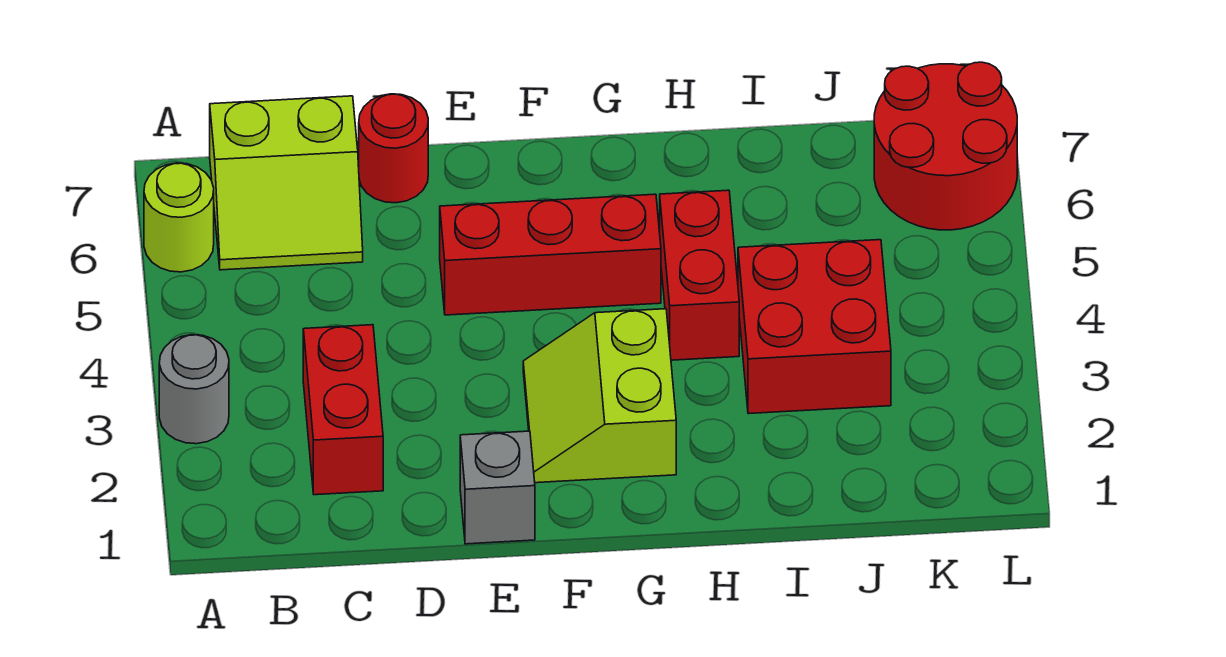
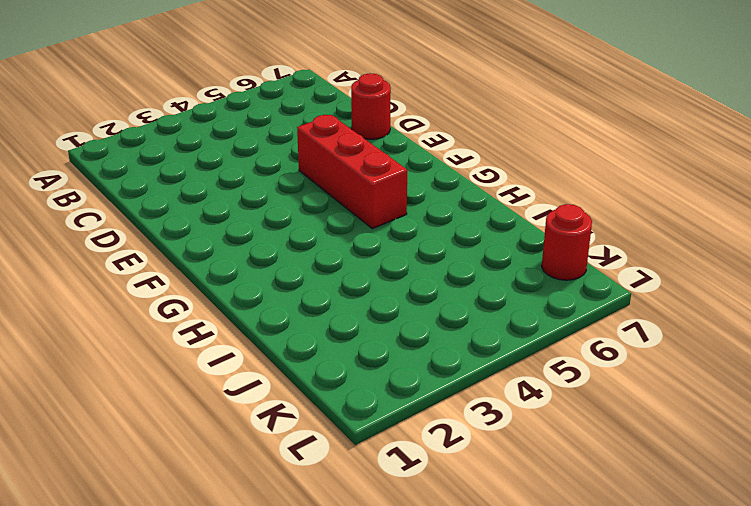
red round brick K7 level 1 -> red round brick K6:L7 level 1
none -> grey round brick A3 level 1
none -> lime round brick A6 level 1

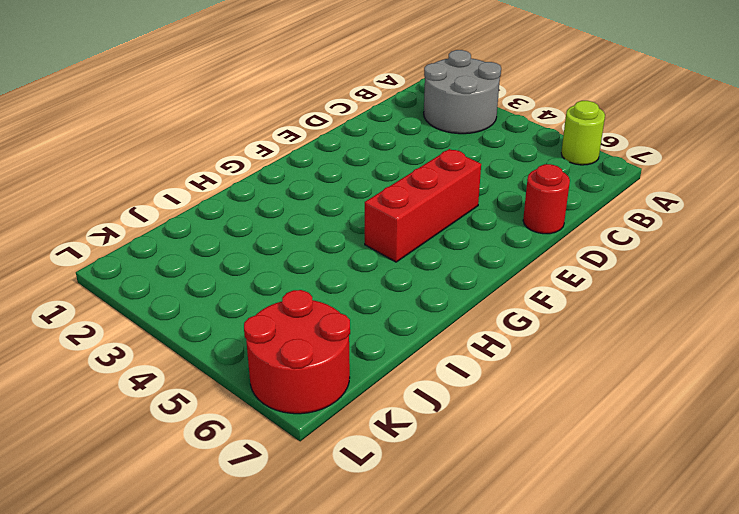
grey round brick A2:B3 level 1 -> grey round brick A3 level 1
none -> lime slope B6:C7 level 1 top 7
none -> red brick C2:C3 level 1

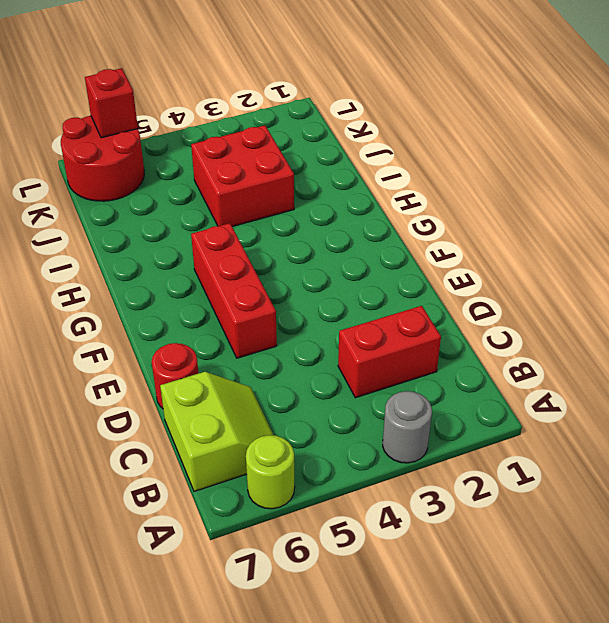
red brick L6 level 2 -> none
none -> grey brick E1 level 1
none -> lime slope F2:G3 level 1 top G

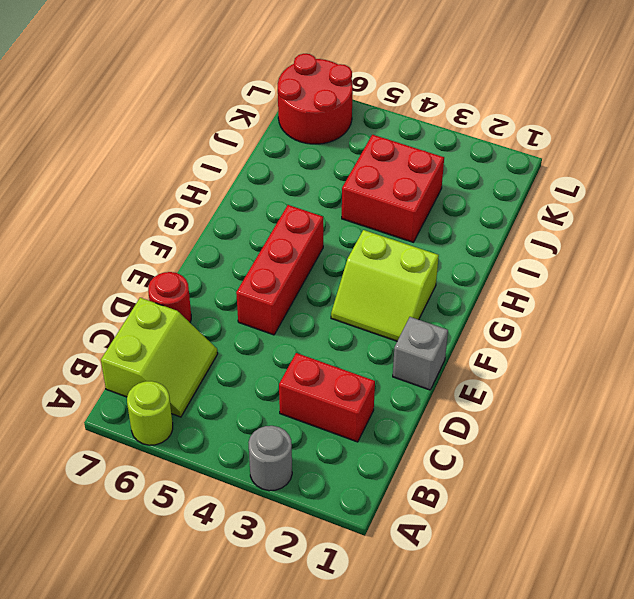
none -> red brick H4:H5 level 1

